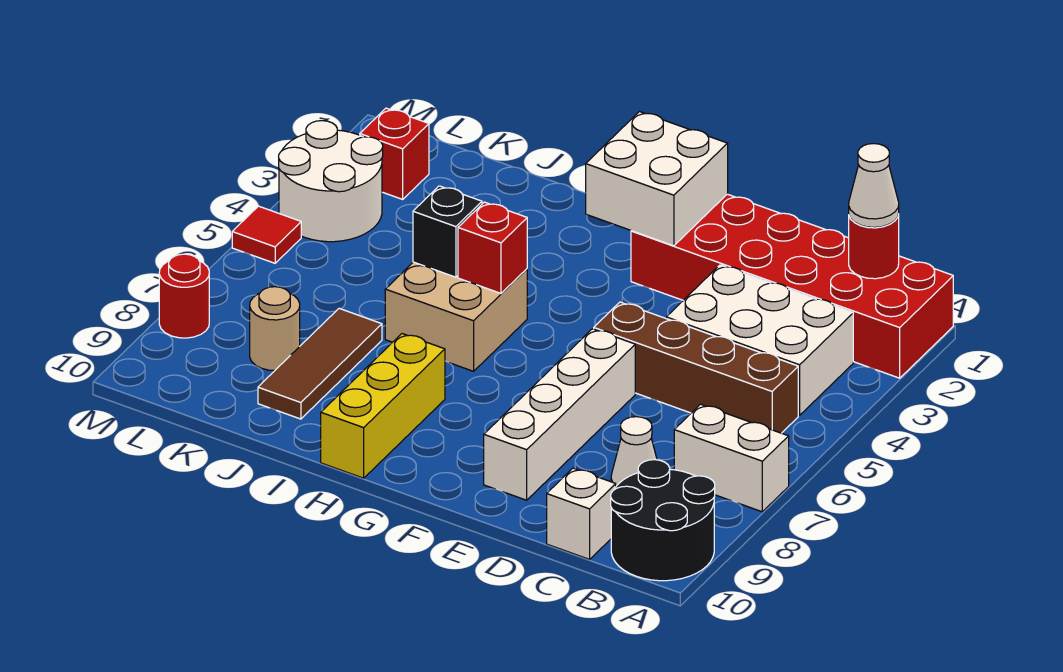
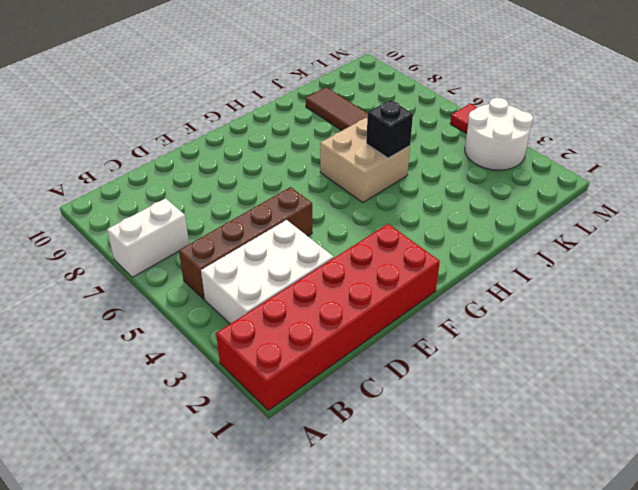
none -> black round brick A9:B10 level 1
none -> white cone C8 level 1
none -> white brick C10 level 1

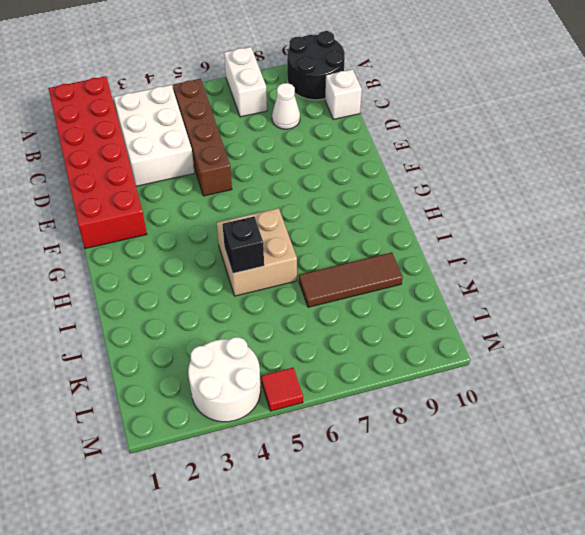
none -> white brick E6:E9 level 1
none -> yellow brick H8:H10 level 1
none -> tan round brick K8 level 1

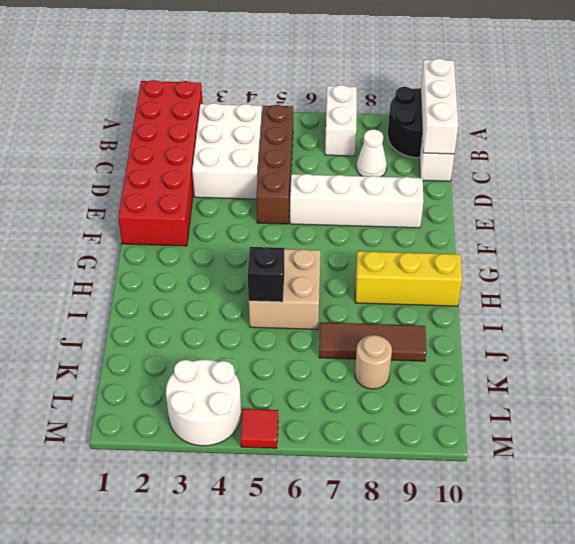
white brick A10:C10 level 2 -> none
none -> red brick L2 level 1
none -> red round brick M8 level 1
none -> red round brick B1 level 2

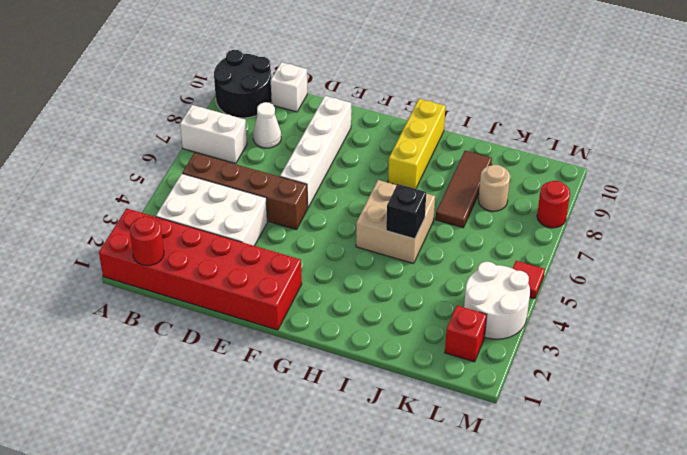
none -> white brick F1:G2 level 2
none -> red brick H5 level 2
none -> white cone B1 level 3

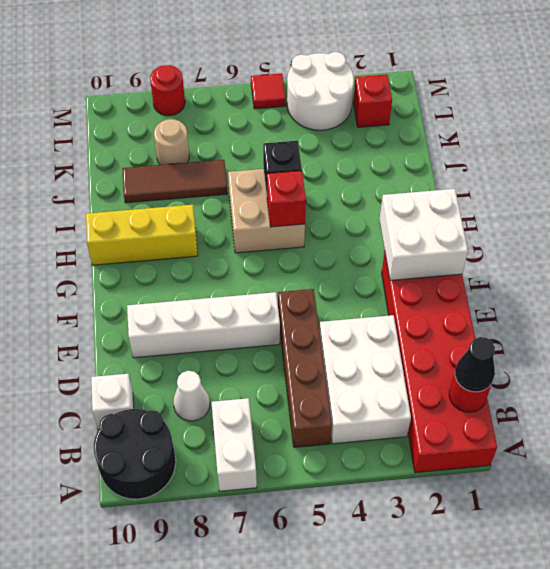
black cone B1 level 3 -> white cone B1 level 3

